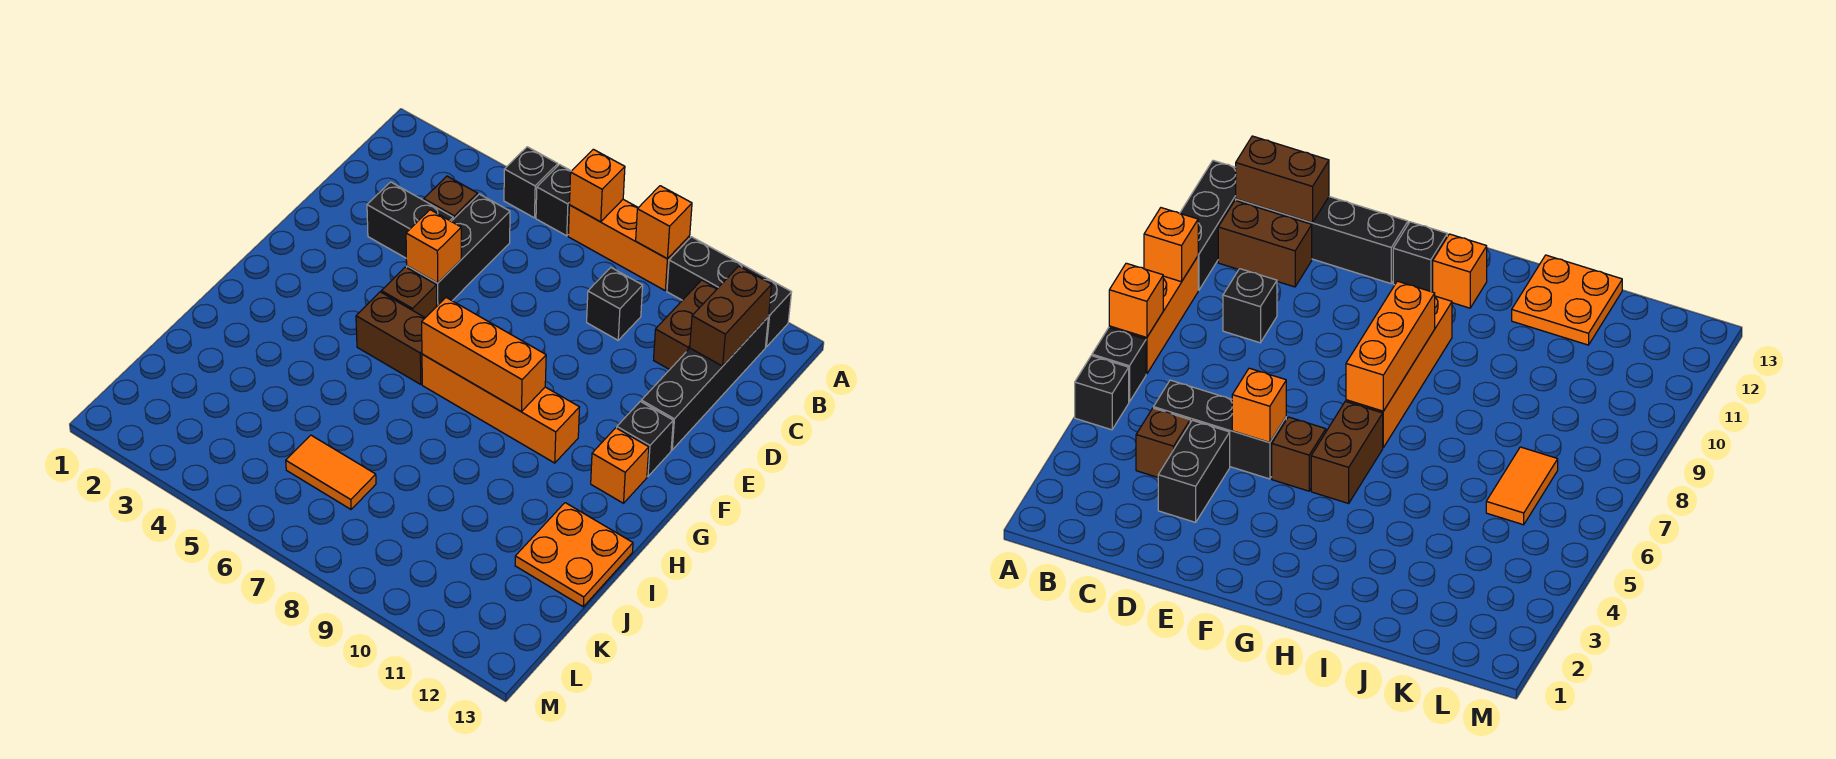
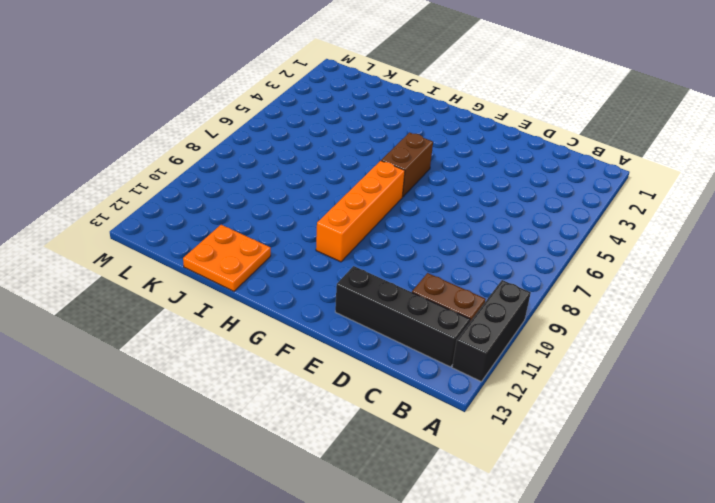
none -> black brick A5 level 1
none -> black brick A6 level 1
none -> orange brick A7:A9 level 1

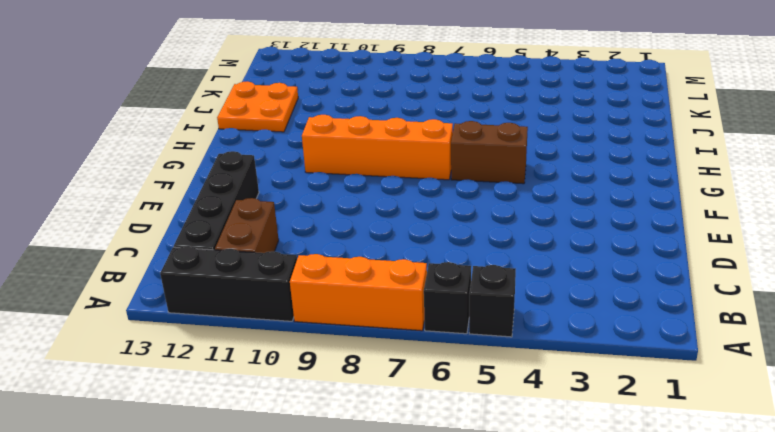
none -> brown brick C4 level 1
none -> black brick C5:E5 level 1
none -> black brick C9 level 1

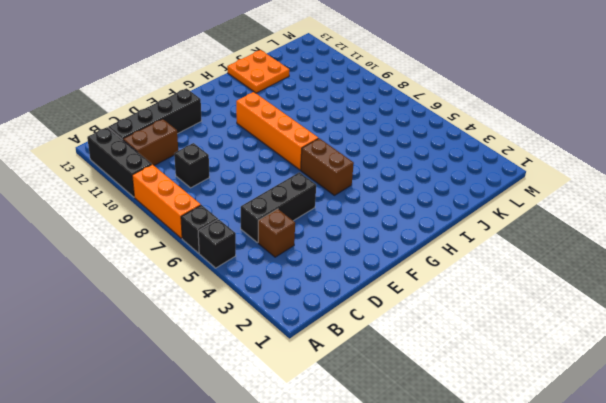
none -> black brick D3:D4 level 1
none -> brown brick F5 level 1
none -> black brick F12 level 1

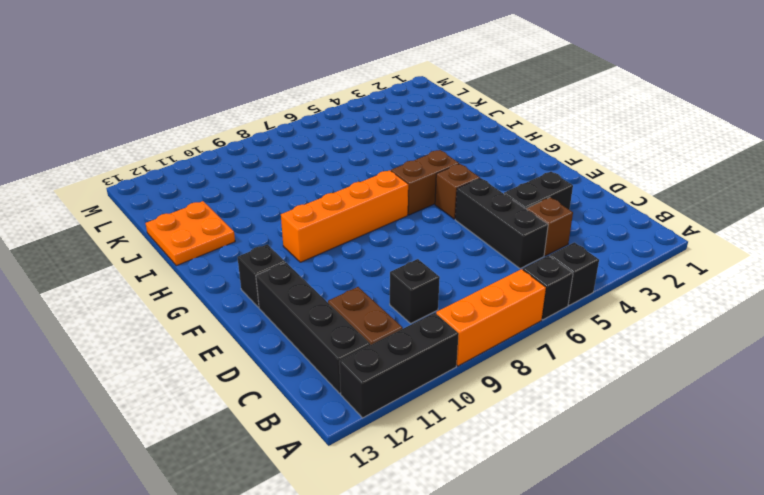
none -> orange brick G12 level 1
none -> orange tile K6:K7 level 1
none -> orange brick A7 level 2

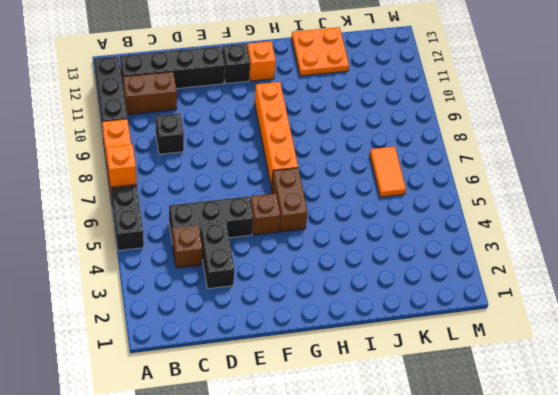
none -> orange brick A9 level 2
none -> brown brick B12:C12 level 2
none -> orange brick E5 level 2

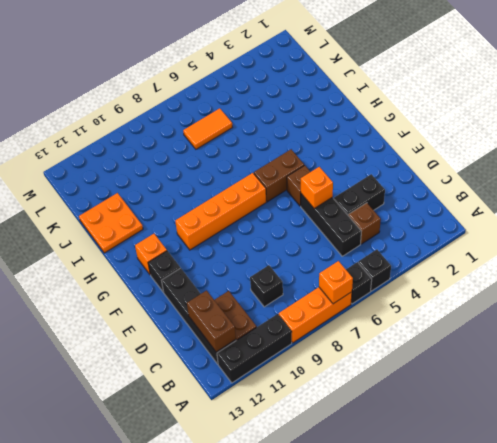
none -> orange brick A9 level 2
none -> orange brick G7:G9 level 2

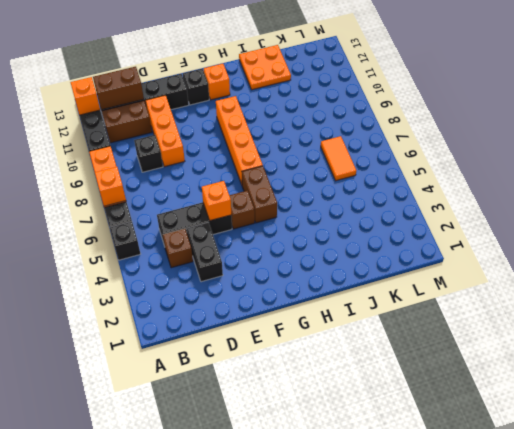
orange brick A12 level 2 -> orange brick A9 level 2
orange brick D9:D11 level 1 -> orange brick G7:G9 level 2

